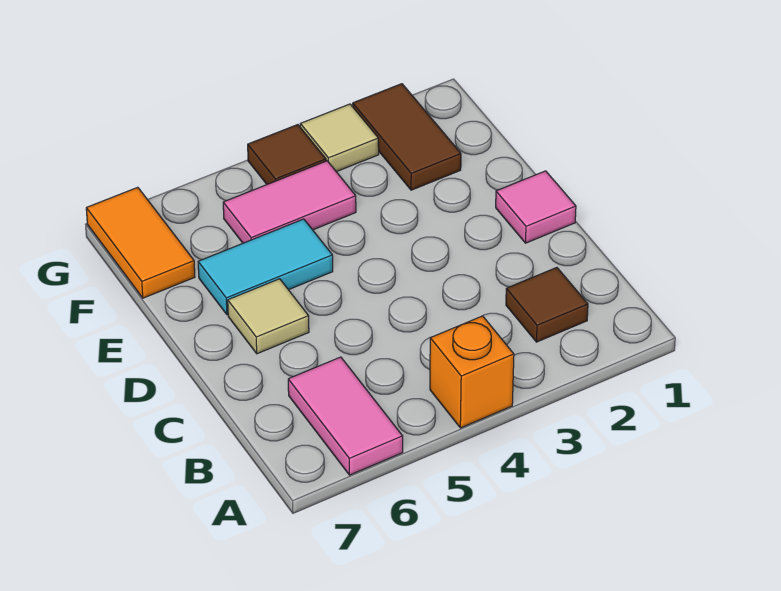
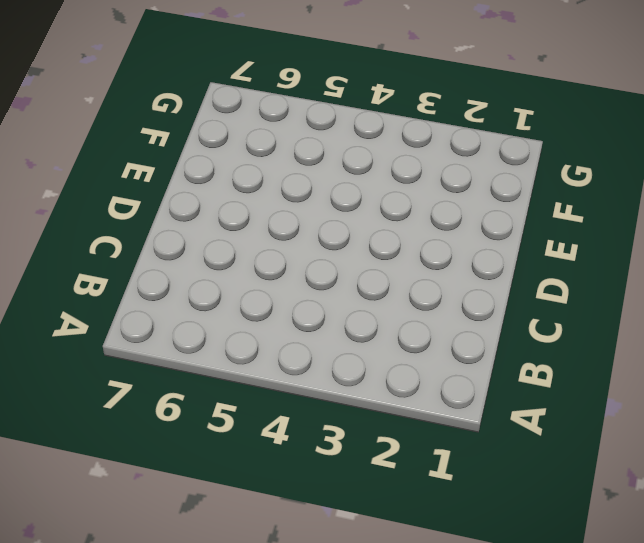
none -> orange brick A4 level 1
none -> pink tile A6:B6 level 1

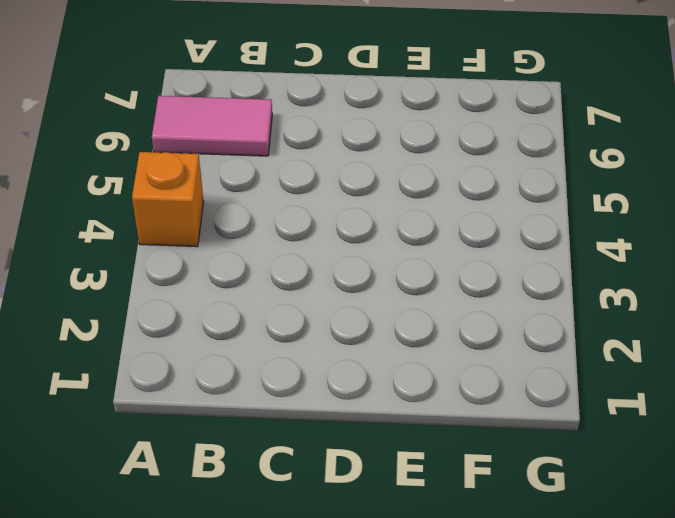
none -> brown tile B2 level 1
none -> pink tile D1 level 1

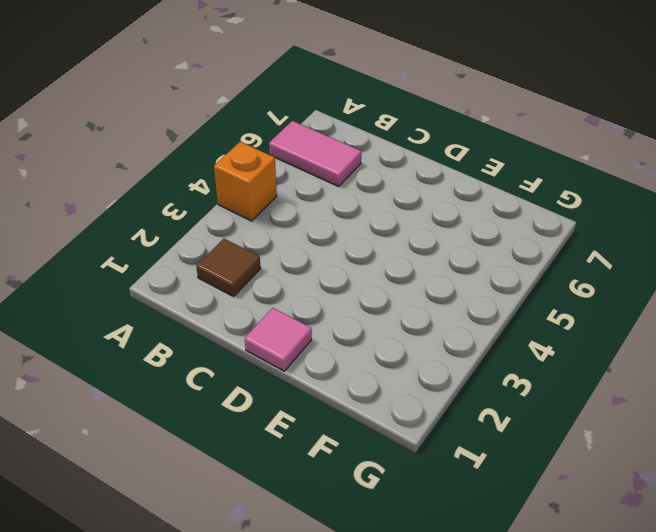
none -> tan tile D6 level 1
none -> cyan tile E5:E6 level 1

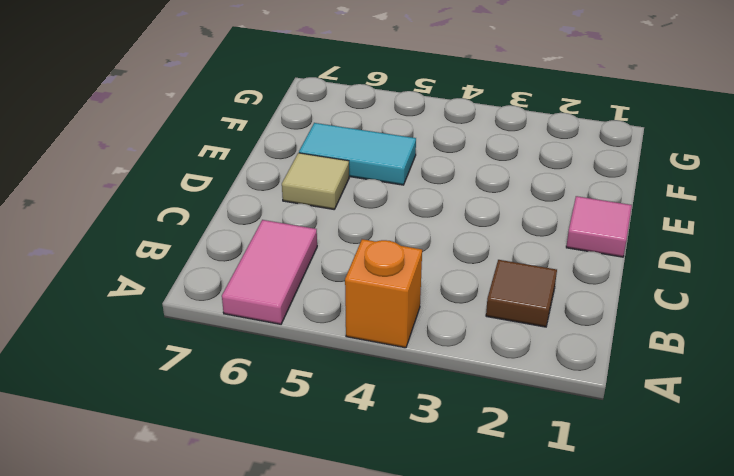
none -> brown tile F2:G2 level 1
none -> pink tile F4:F5 level 1

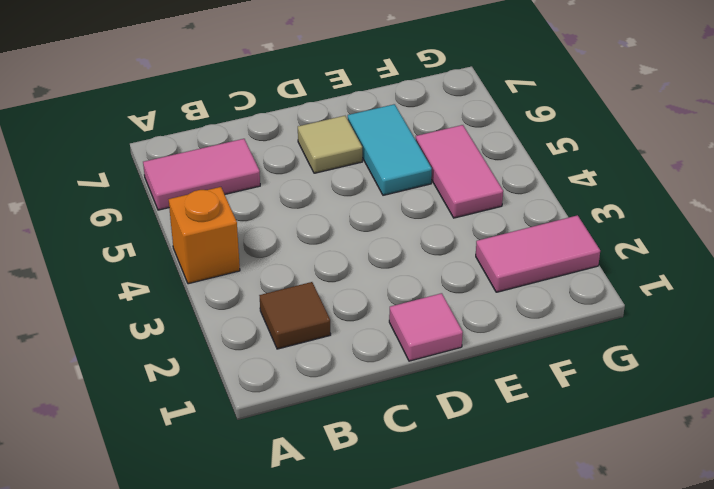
pink tile F2:G2 level 1 -> brown tile F2:G2 level 1
none -> orange tile F7:G7 level 1
none -> tan tile G3 level 1

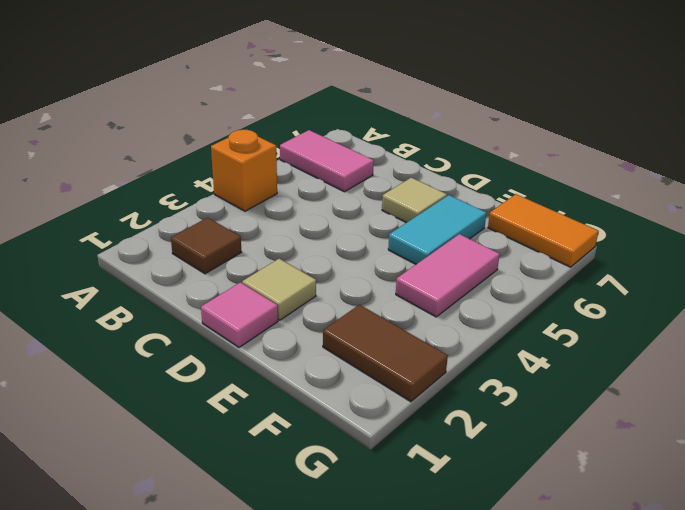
tan tile D2 level 1 -> tan tile G3 level 1
none -> brown tile G4 level 1

